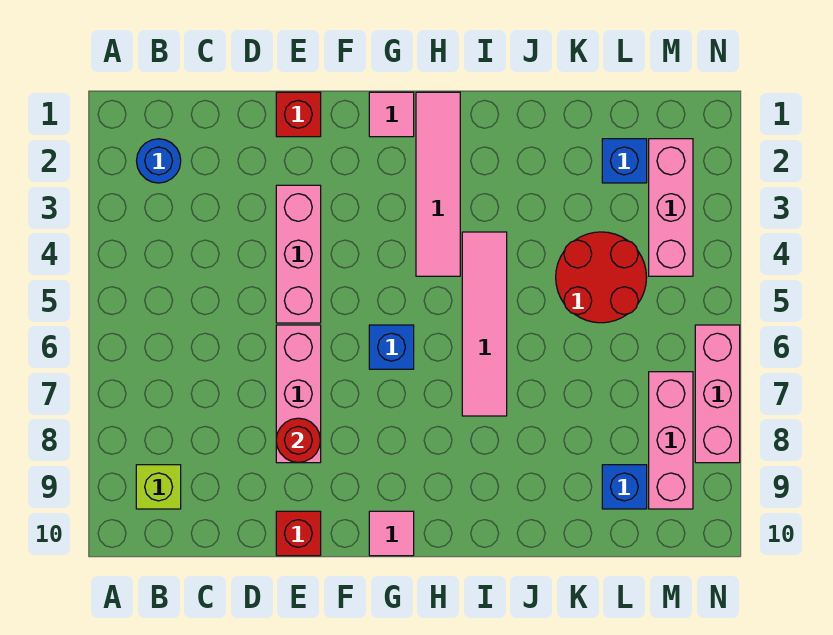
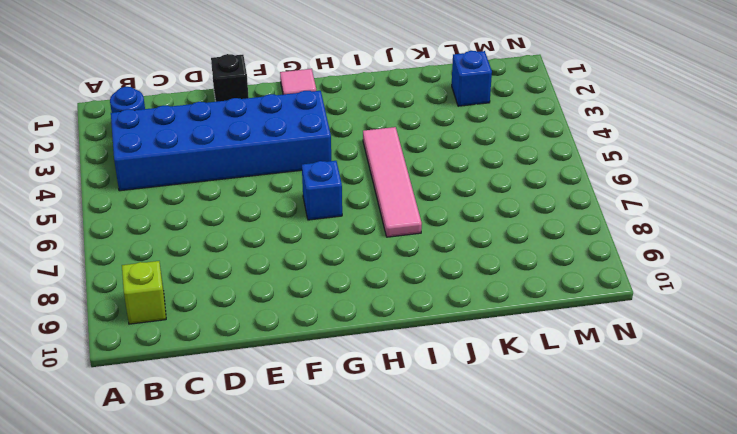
blue brick B3:G4 level 1 -> pink brick E3:E5 level 1
black brick E1 level 1 -> red brick E1 level 1
none -> pink brick E6:E8 level 1
none -> red brick E10 level 1
none -> pink tile G10 level 1

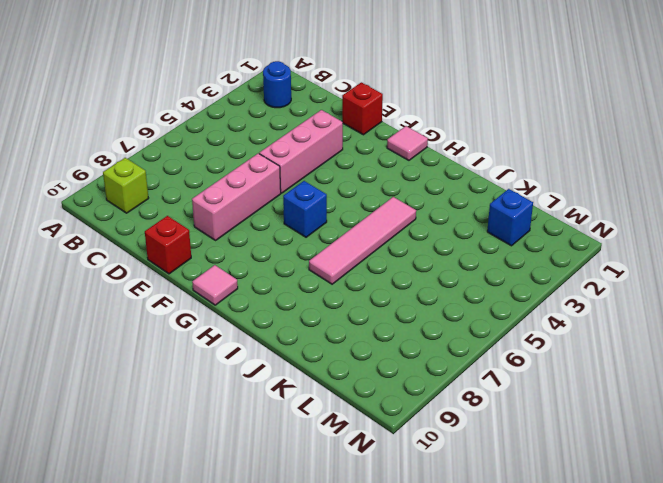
none -> pink tile H1:H4 level 1
none -> red round brick K4:L5 level 1
none -> blue brick L9 level 1

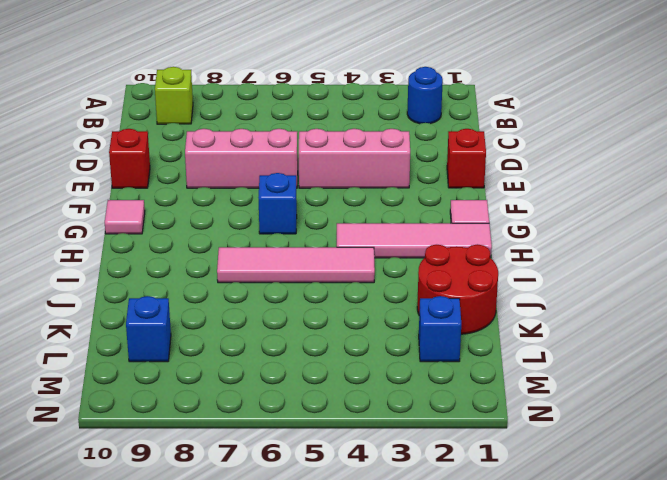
red round brick J1:K2 level 1 -> red round brick K4:L5 level 1
none -> pink brick M2:M4 level 1
none -> pink brick M7:M9 level 1
none -> pink brick N6:N8 level 1

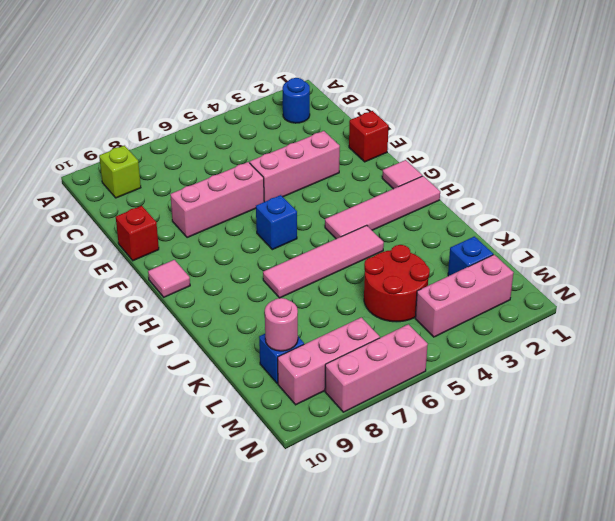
pink round brick L9 level 2 -> none
none -> red round brick E8 level 2

